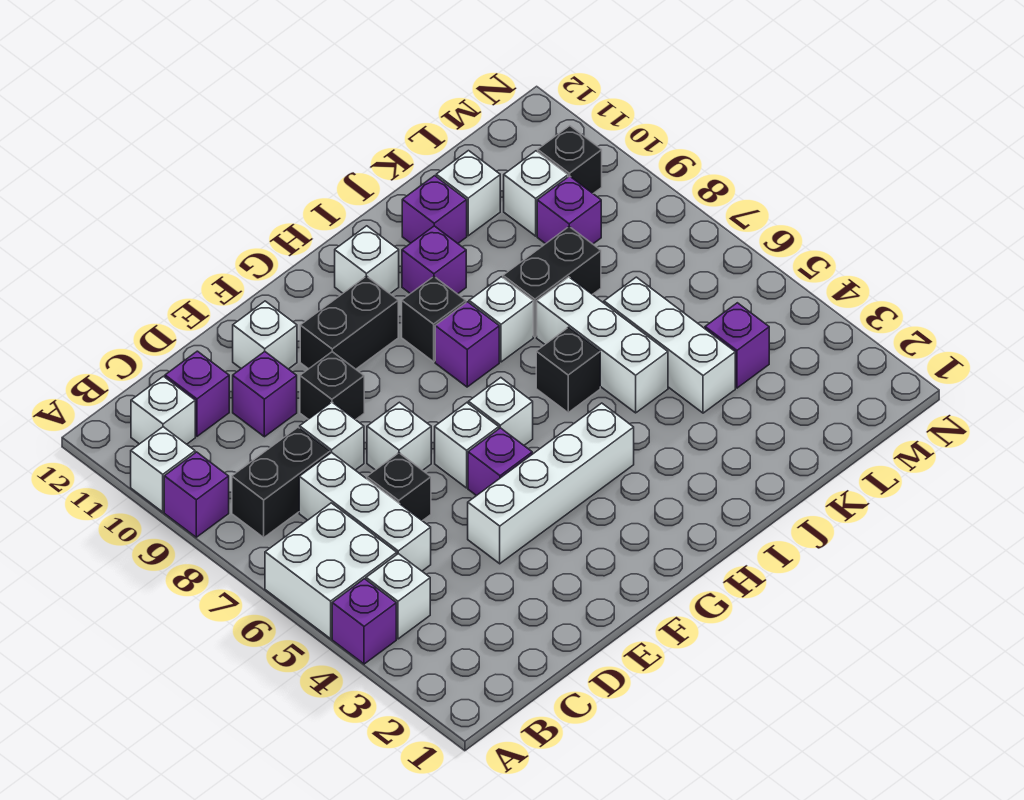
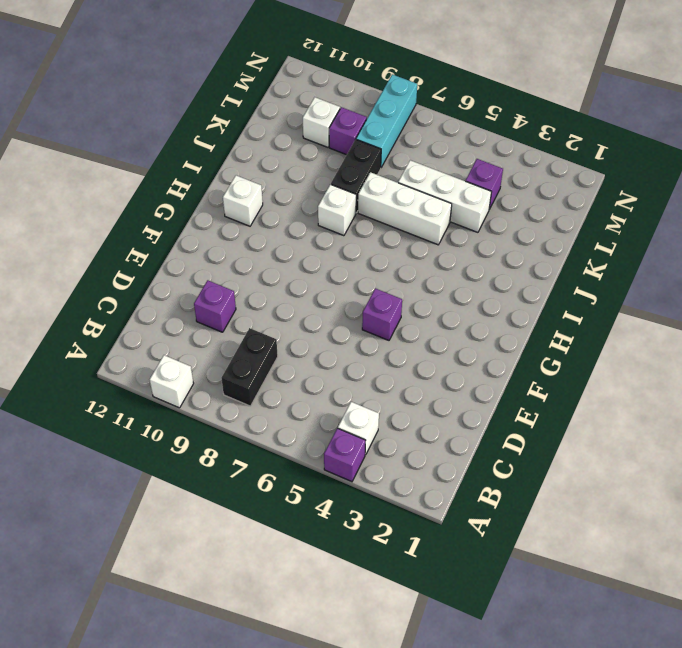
cyan brick L8:N8 level 1 -> none
none -> white brick A5:B6 level 1
none -> purple brick A9 level 1
none -> white brick B11 level 1
none -> white brick C5:C7 level 1

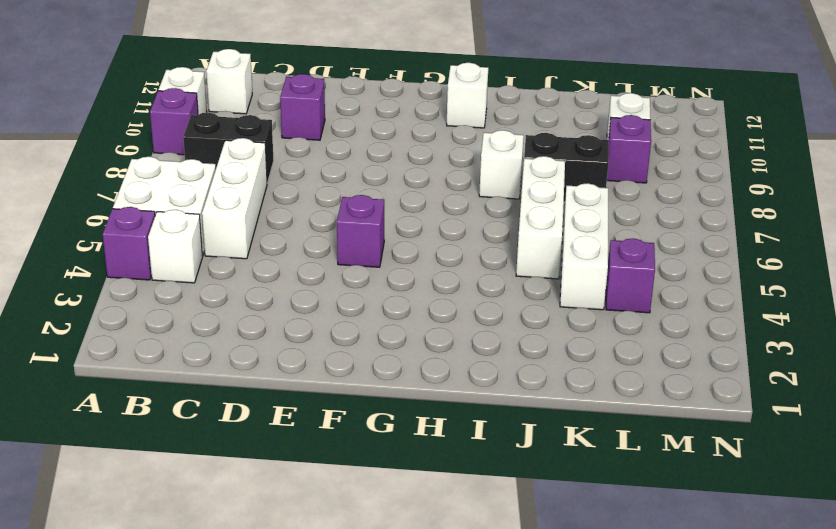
none -> purple brick C11 level 1
none -> black brick D6 level 1
none -> white brick D8 level 1
none -> white brick E4:H4 level 1

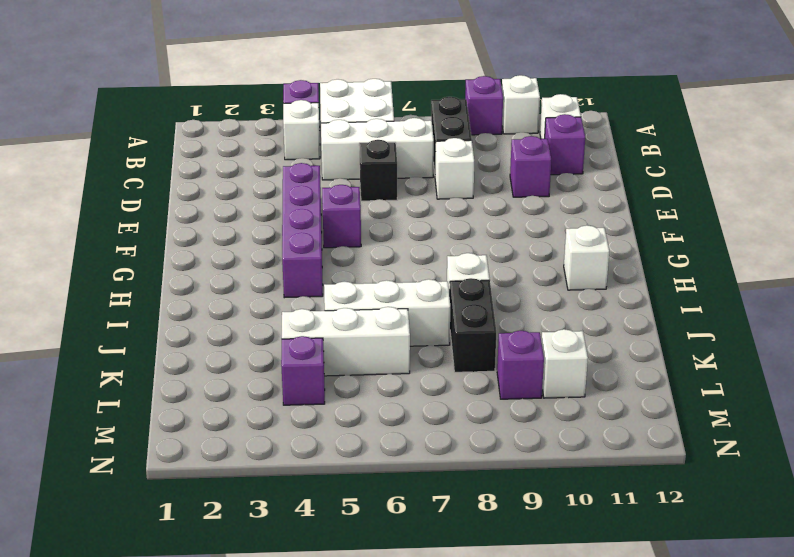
purple brick E4:H4 level 1 -> white brick E4:H4 level 1
none -> white brick E7 level 1
none -> black brick E9 level 1
none -> white brick E11 level 1
none -> white brick F6 level 1

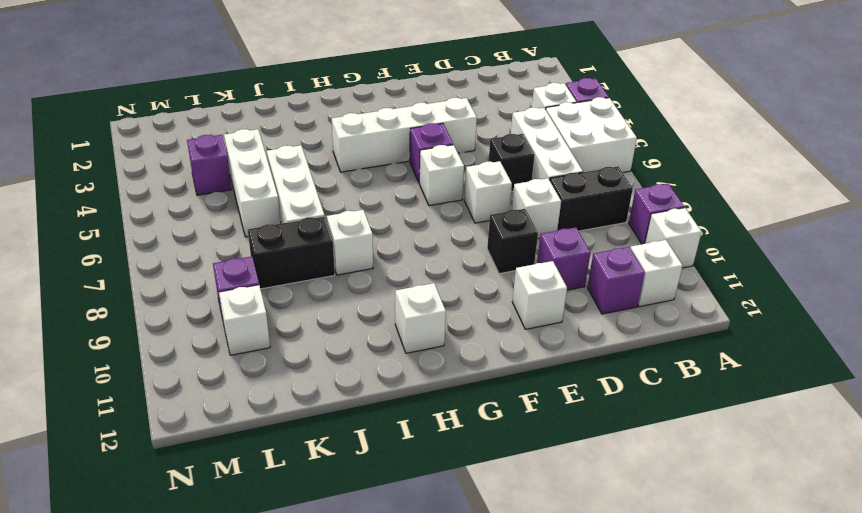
none -> black brick F10:G10 level 1
none -> white brick G6 level 1
none -> purple brick H8 level 1
none -> black brick H9 level 1

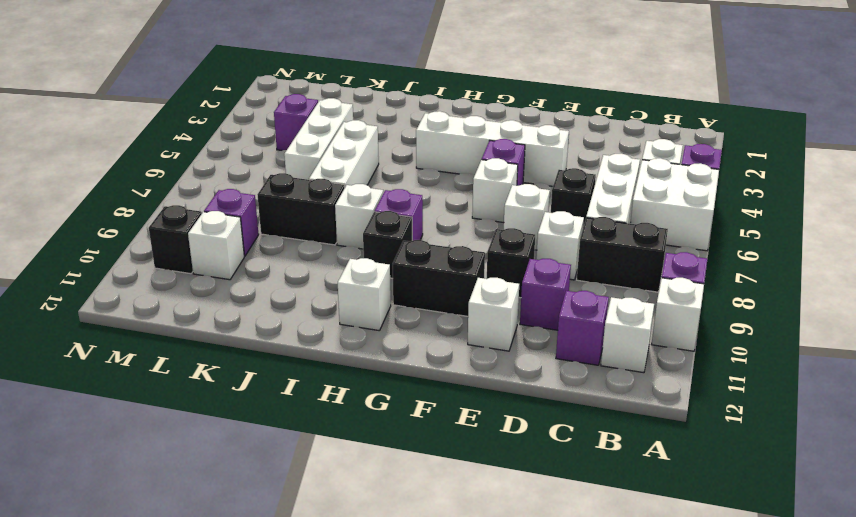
none -> white brick G6 level 1
none -> black brick I6 level 1
none -> purple brick I10 level 1
none -> purple brick J11 level 1

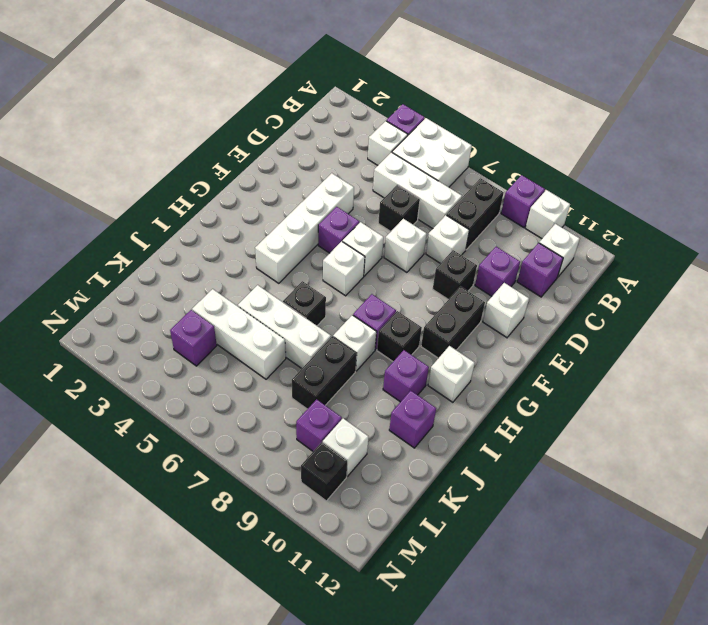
none -> white brick K11 level 1

